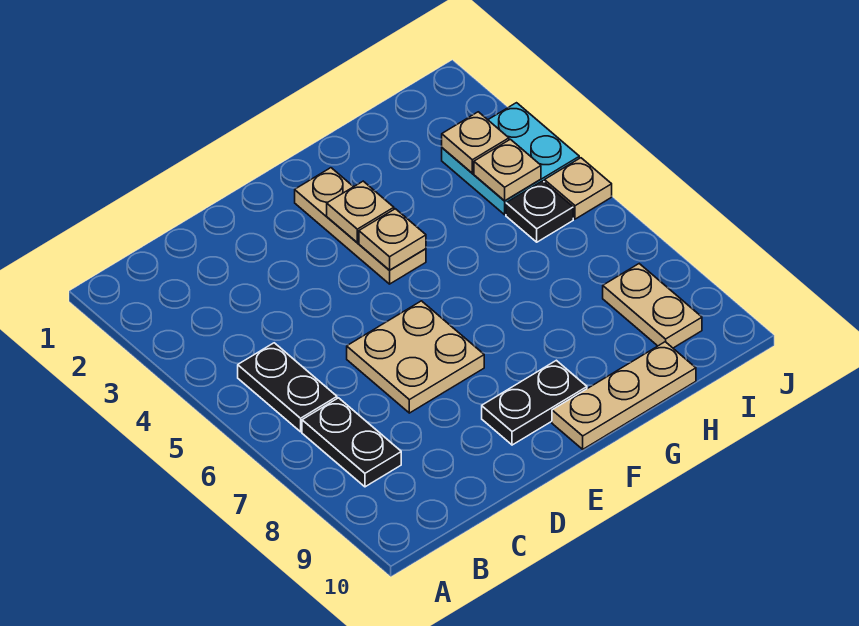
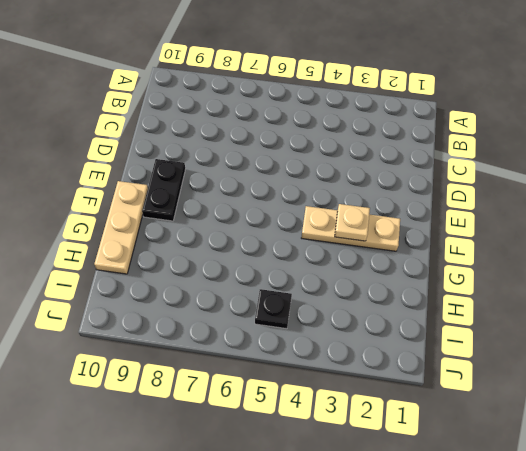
none -> black plate B5:B6 level 1
none -> black plate B7:B8 level 1
none -> tan plate D6:E7 level 1

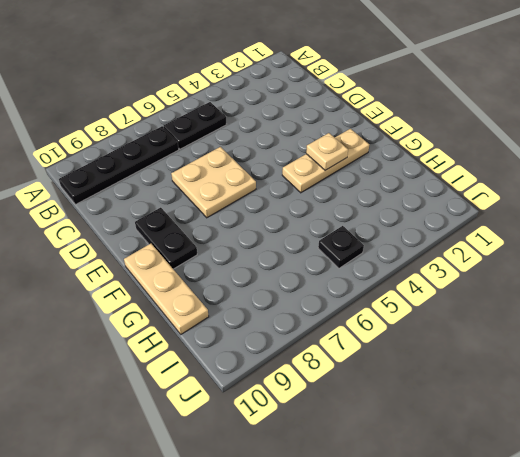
black plate B7:B10 level 1 -> black plate B7:B8 level 1
none -> cyan plate I3:J4 level 1
none -> tan plate I8:I9 level 1
none -> tan plate J5 level 1

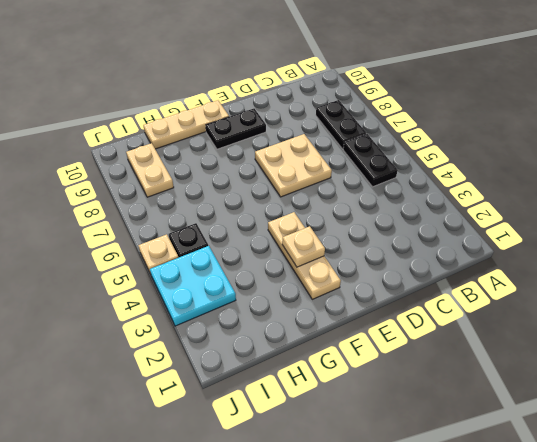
none -> tan plate F4 level 2
none -> tan plate I3 level 2
none -> tan plate I4 level 2

